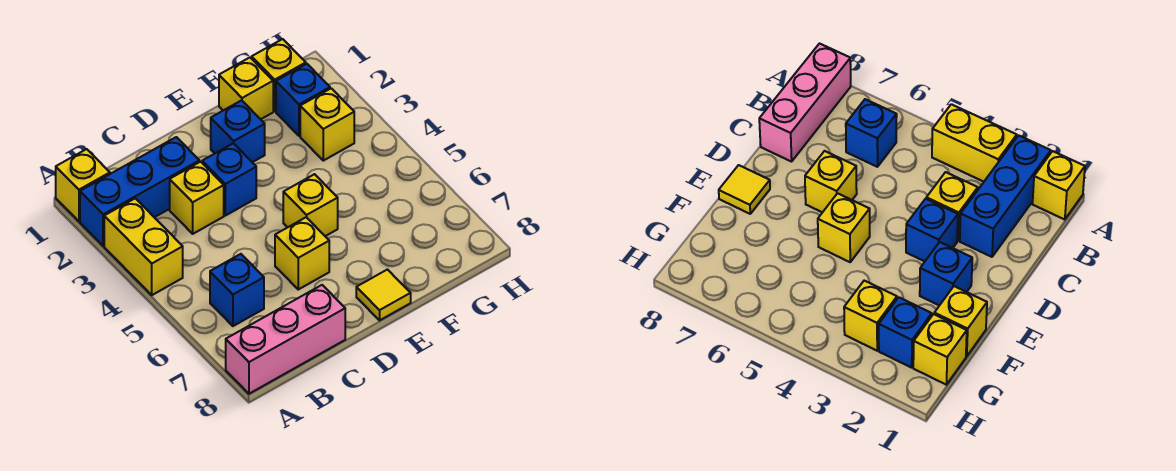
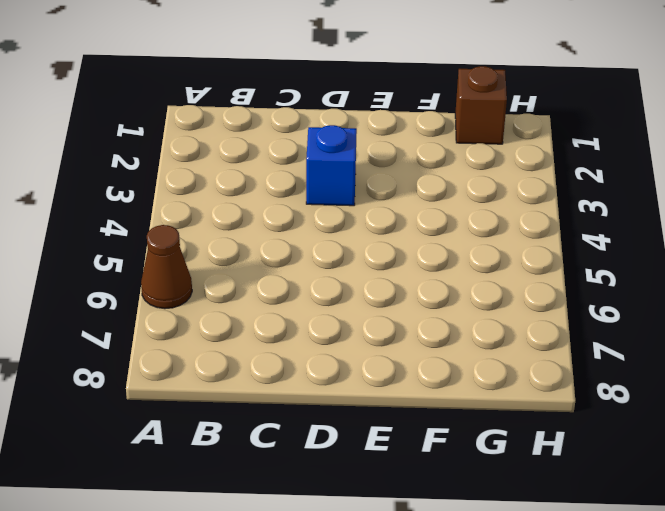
brown cone A6 level 1 -> none
brown brick G1 level 1 -> yellow brick G1 level 1
none -> yellow brick A1 level 1
none -> blue brick A2:C2 level 1
none -> yellow brick A3:A4 level 1

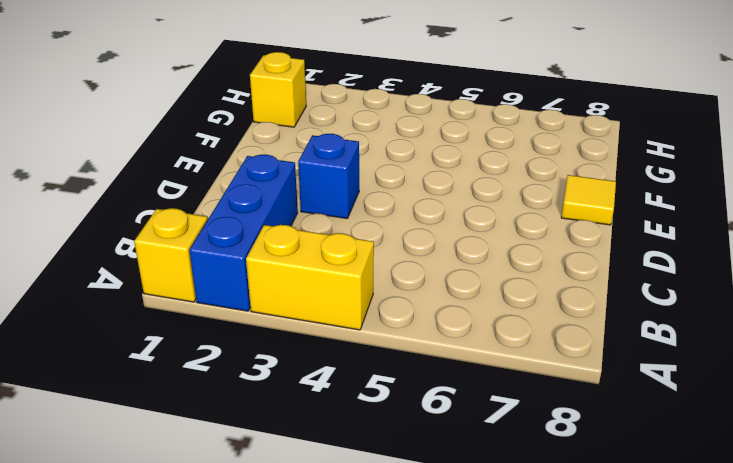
none -> pink brick A8:C8 level 1
none -> blue brick B6 level 1
none -> yellow brick C3 level 1

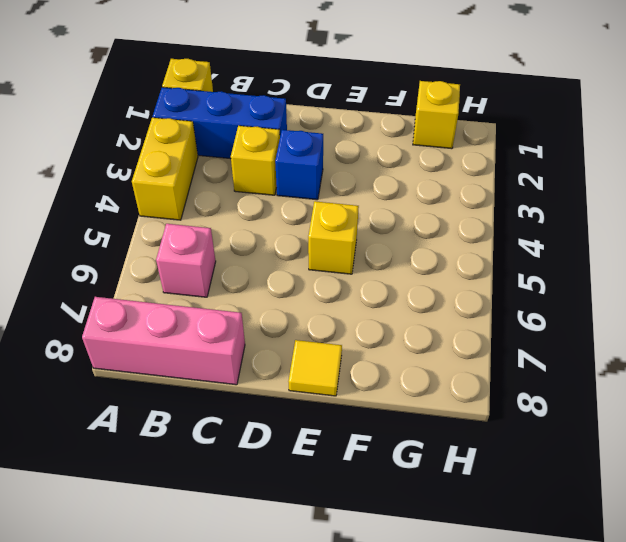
pink brick B6 level 1 -> blue brick B6 level 1
none -> yellow brick D6 level 1
none -> blue brick E2 level 1
none -> yellow brick F1 level 1

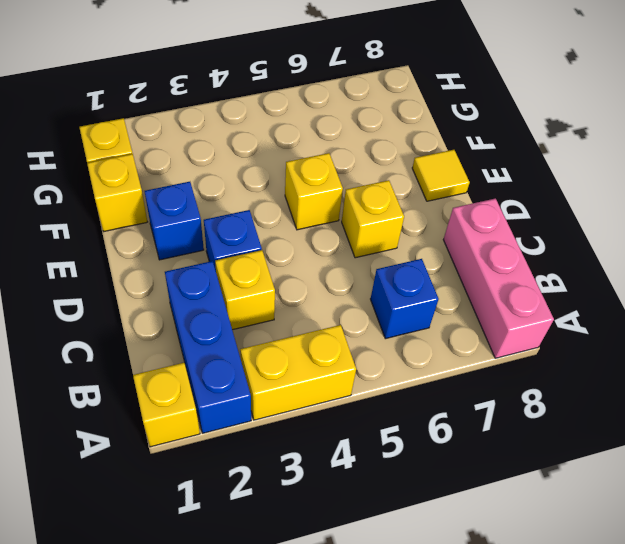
none -> blue brick G2 level 1
none -> yellow brick G3 level 1

